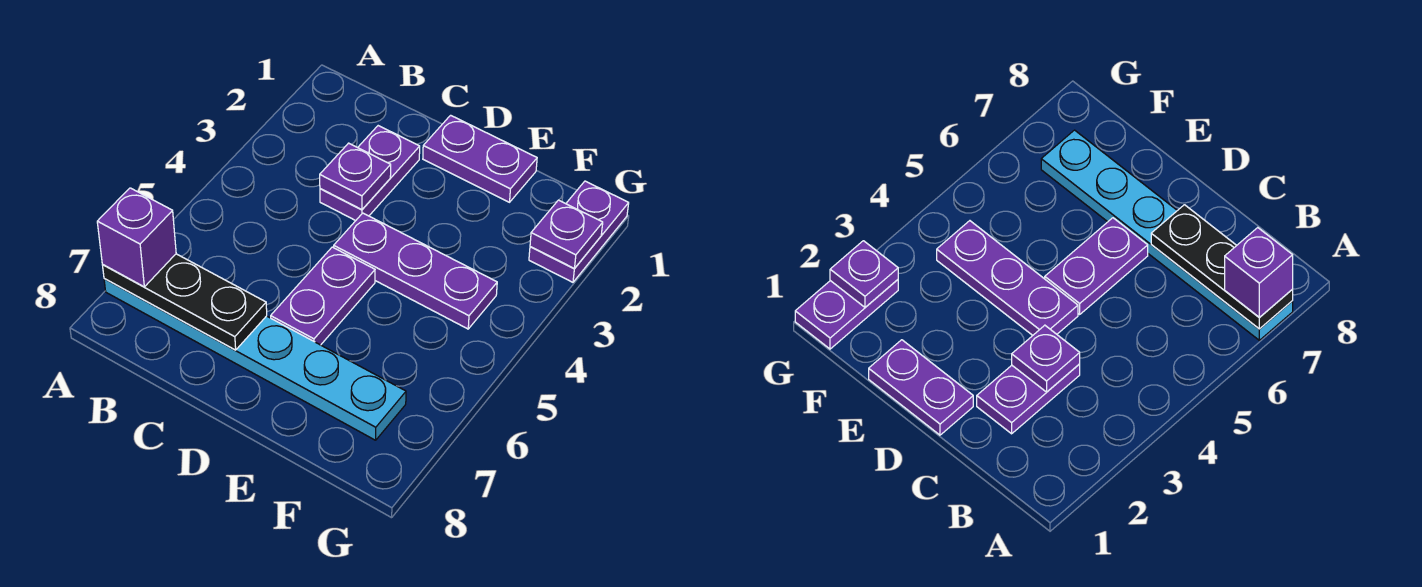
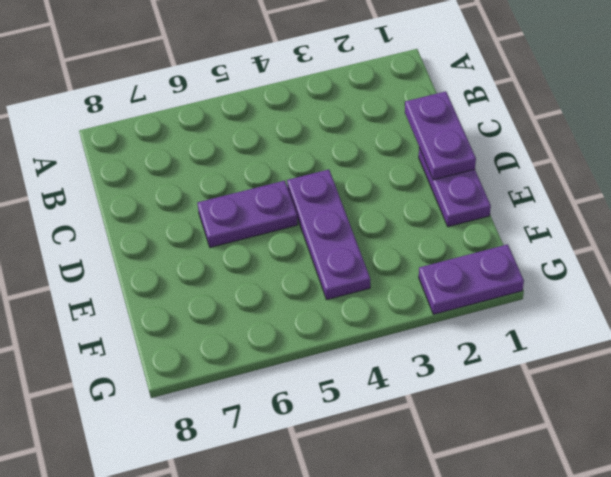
purple plate C1:D1 level 2 -> purple plate C2:C3 level 1
none -> cyan plate A7:F7 level 1
none -> black plate A7:C7 level 2

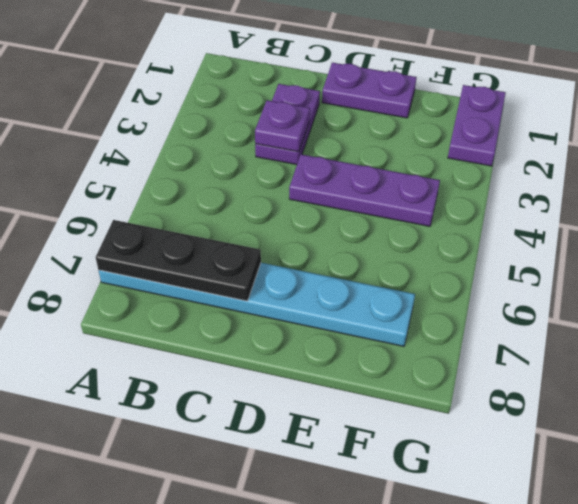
none -> purple plate D5:D6 level 1
none -> purple plate G2 level 2

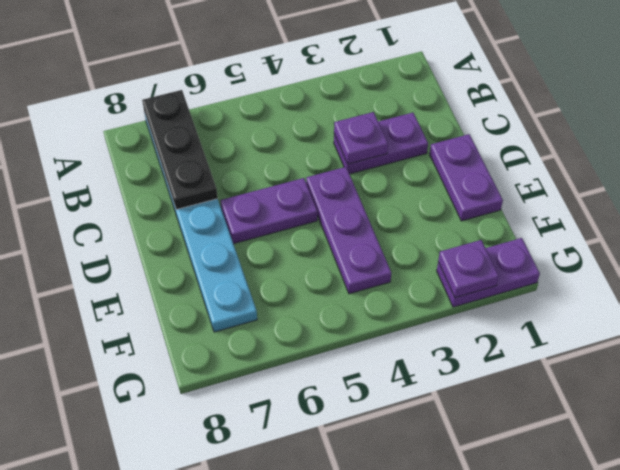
none -> purple brick A7 level 3

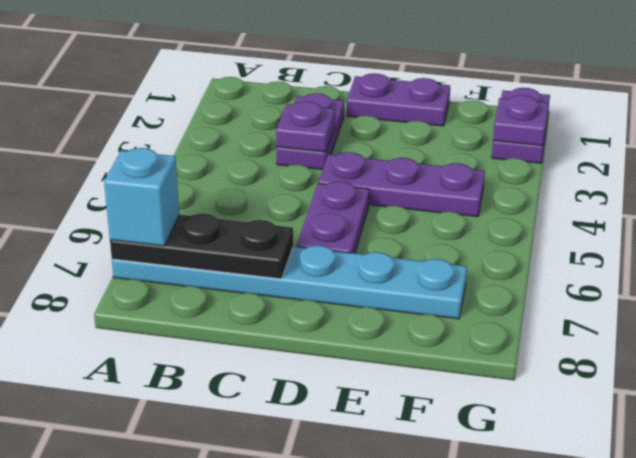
cyan brick A7 level 3 -> purple brick A7 level 3

